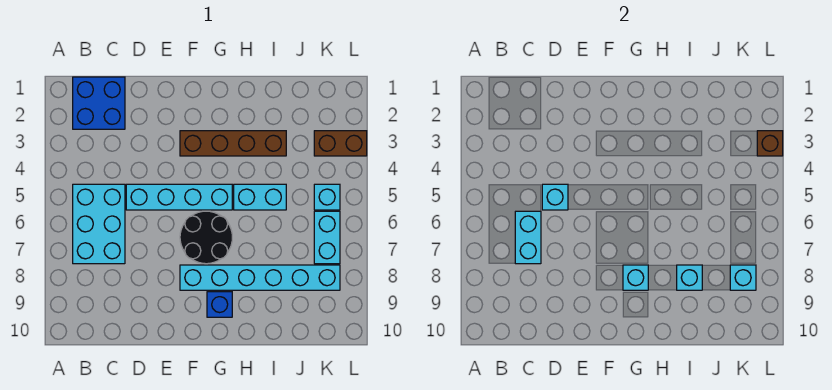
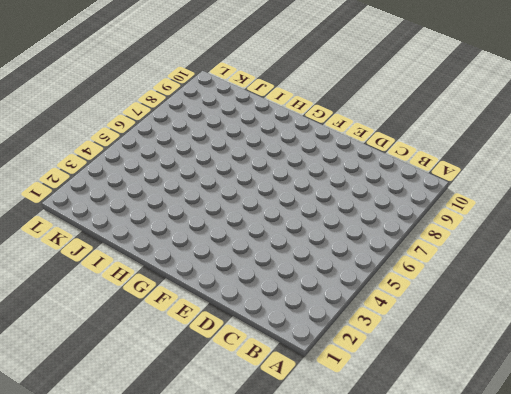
none -> blue brick B1:C2 level 1
none -> cyan brick B5:C7 level 1
none -> cyan brick D5:G5 level 1

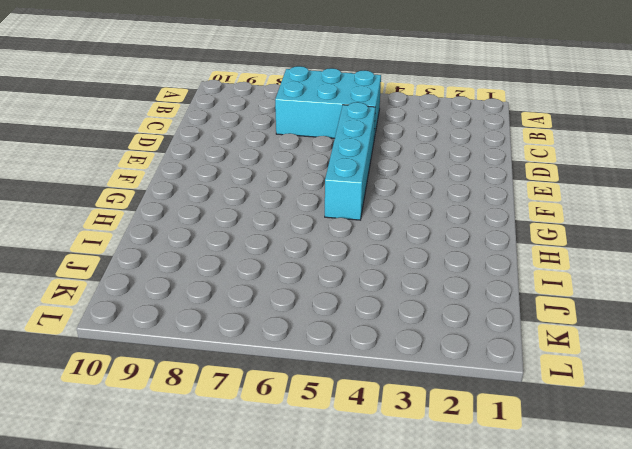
none -> blue brick B1:C2 level 1
none -> brown brick F3:I3 level 1
none -> black round brick F6:G7 level 1

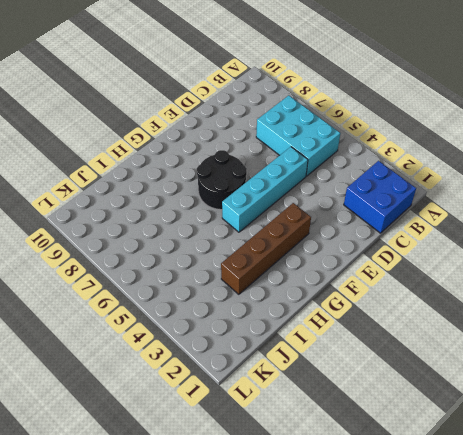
none -> cyan brick F8:K8 level 1
none -> blue brick G9 level 1
none -> cyan brick H5:I5 level 1

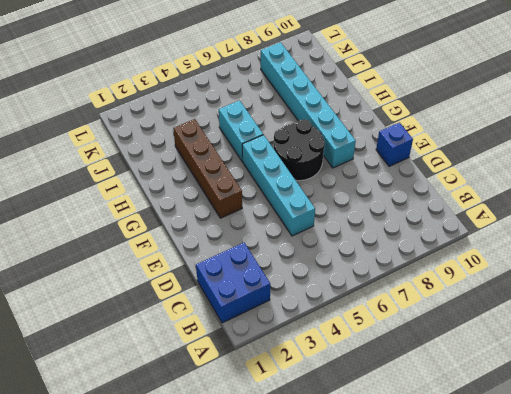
blue brick E10 level 1 -> blue brick G9 level 1
none -> cyan brick B5:C7 level 1
none -> brown brick K3:L3 level 1
none -> cyan brick K5 level 1

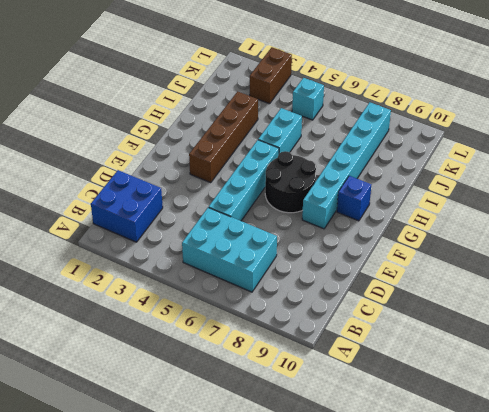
none -> cyan brick K6:K7 level 1
none -> cyan brick C6:C7 level 2
none -> cyan brick D5 level 2

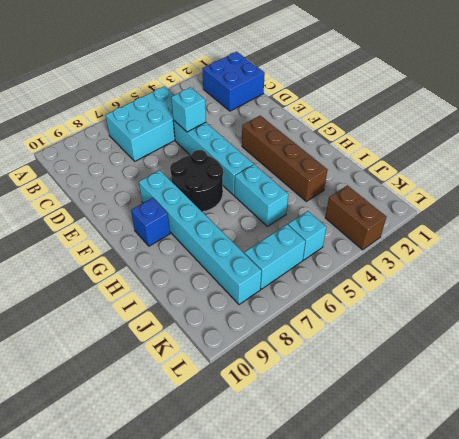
none -> cyan brick C6:C7 level 2
none -> cyan brick G8 level 2
none -> cyan brick I8 level 2

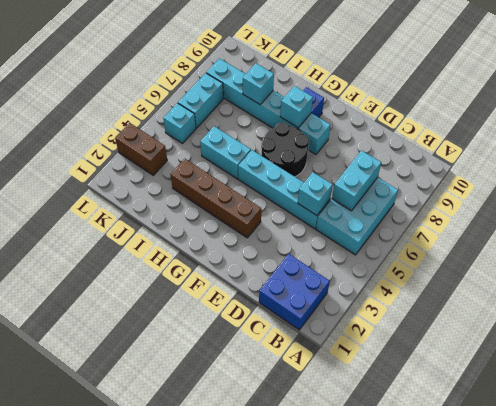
none -> cyan brick K8 level 2
none -> brown brick L3 level 2

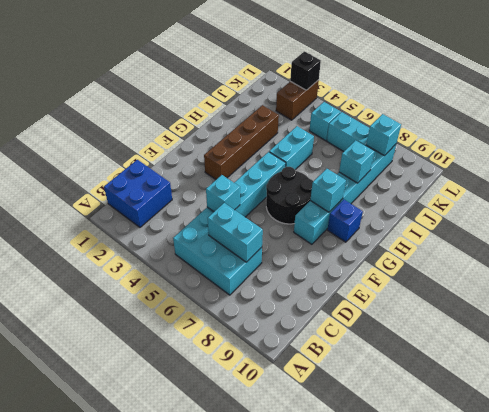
black brick L3 level 2 -> brown brick L3 level 2

